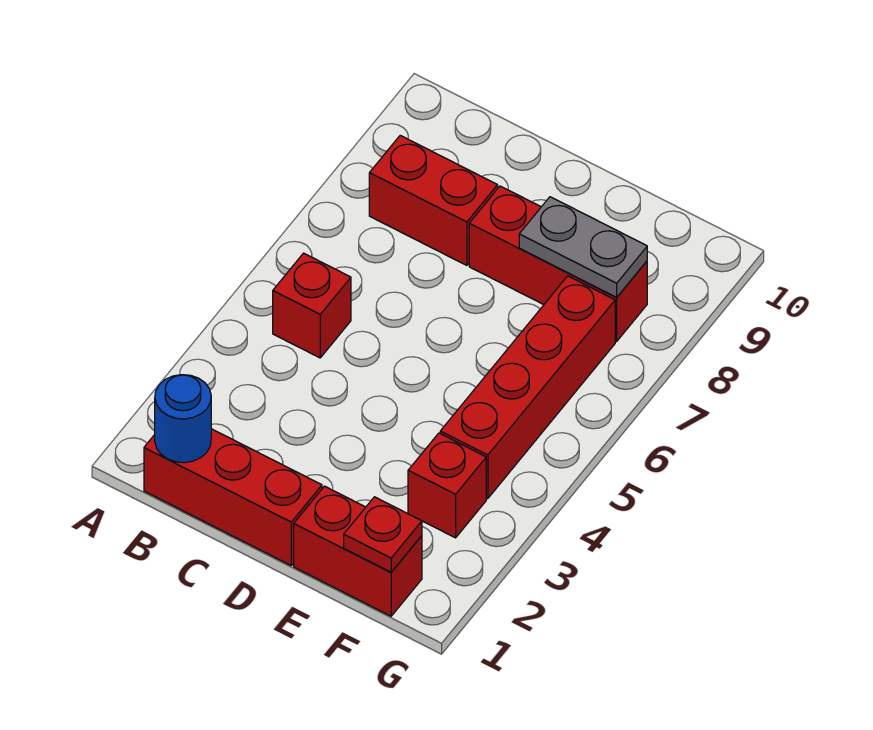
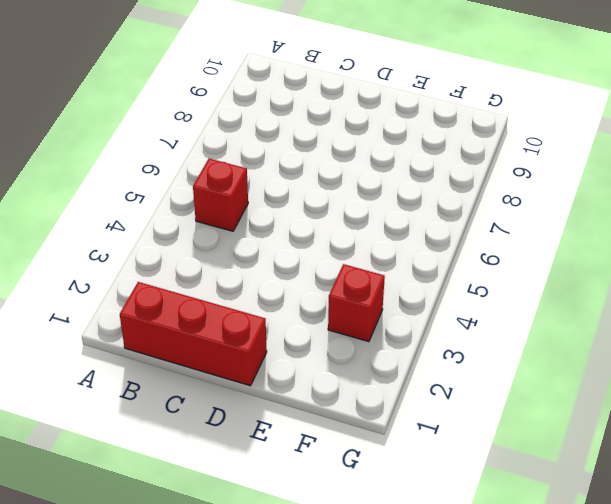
none -> red brick B8:C8 level 1
none -> red brick D8:F8 level 1

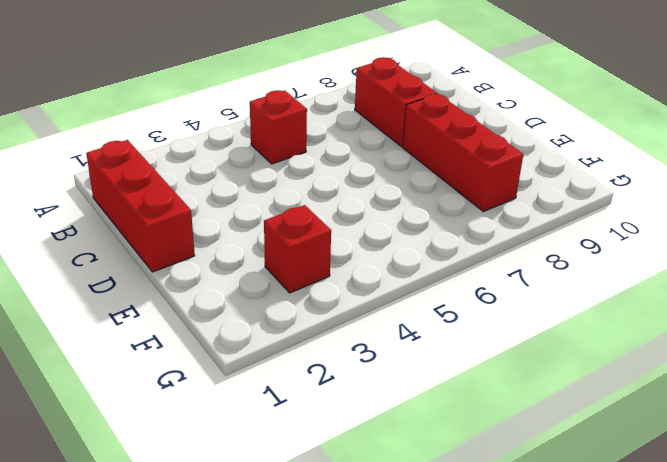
none -> red brick E1:F1 level 1
none -> red brick F4:F7 level 1

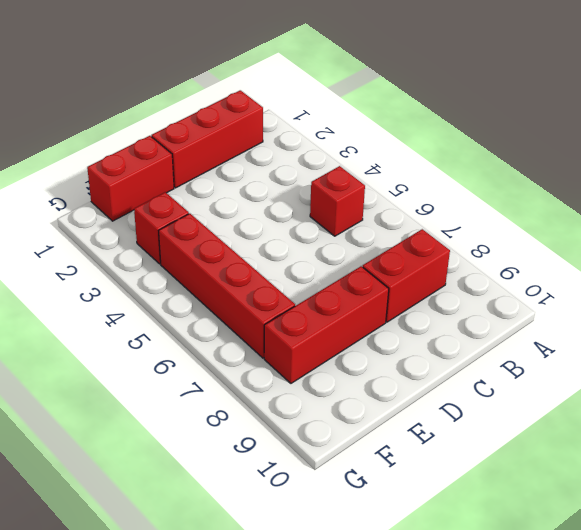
none -> blue round brick B1 level 2
none -> grey plate E8:F8 level 2

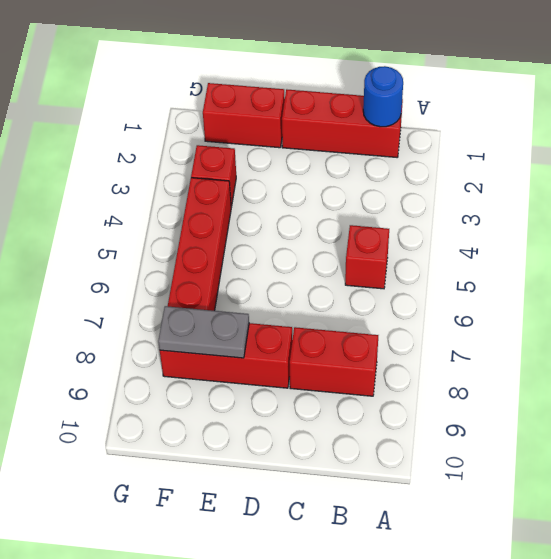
none -> red plate F1 level 2

